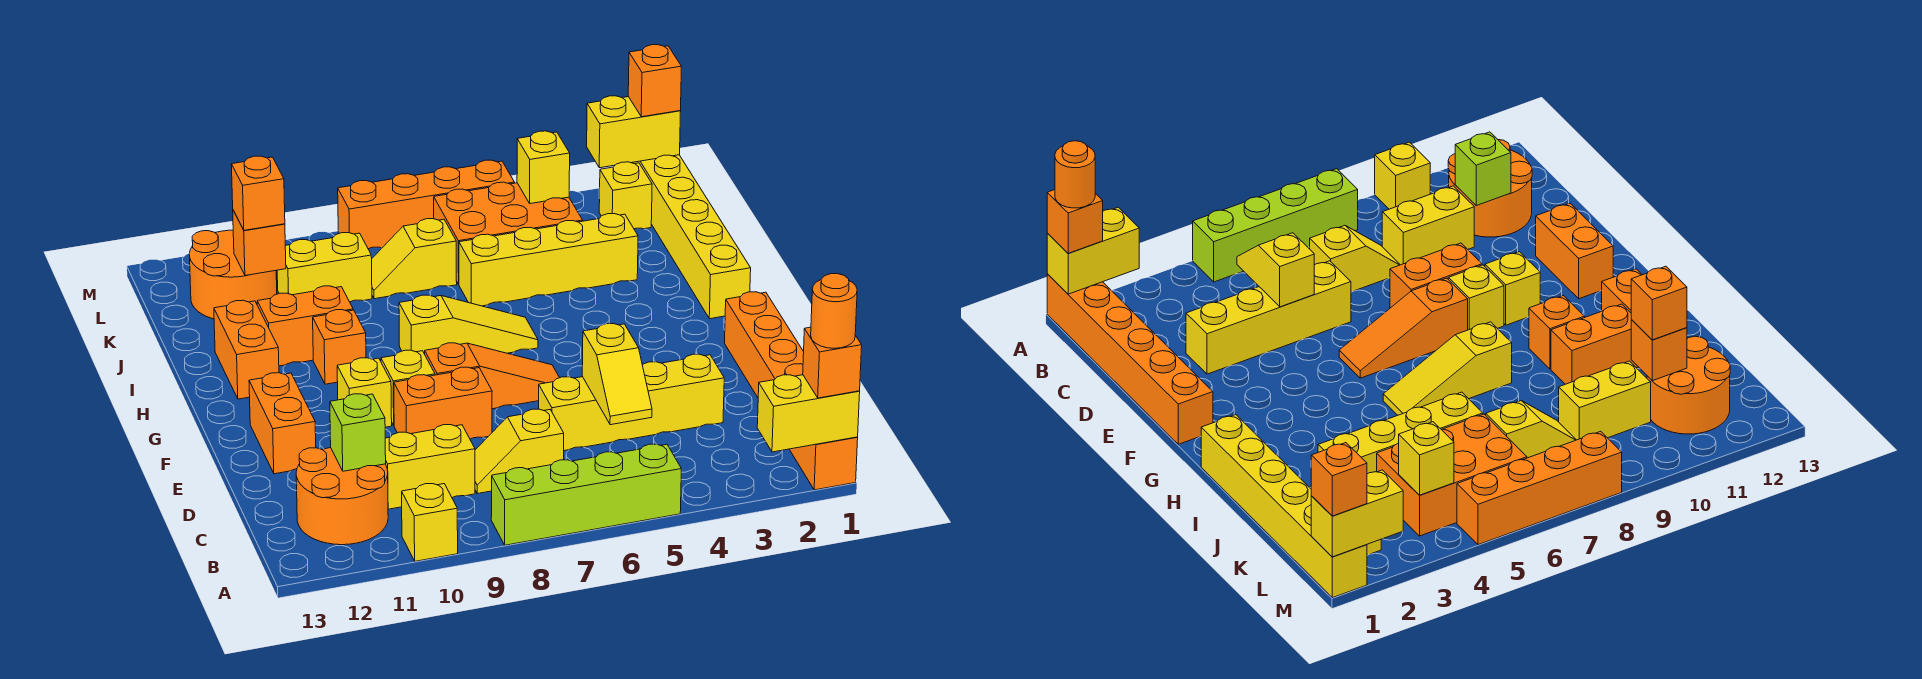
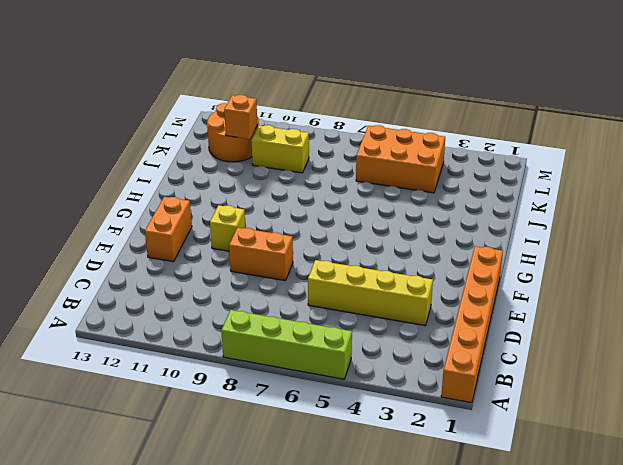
none -> yellow brick A10 level 1
none -> orange round brick B11:C12 level 1
none -> yellow slope C7:C8 level 1 top 7
none -> yellow brick C9:C10 level 1

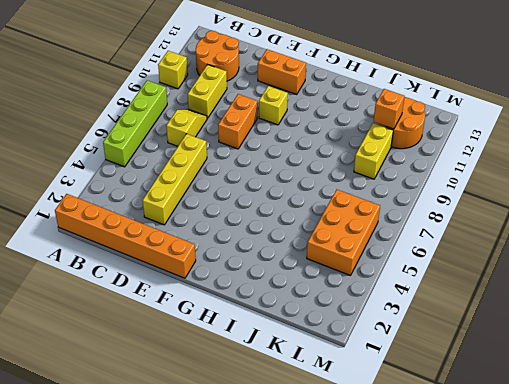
none -> orange slope F6:F8 level 1 top 8
none -> yellow brick F9 level 1
none -> yellow brick H1:M1 level 1
none -> yellow slope H6:H8 level 1 top 8

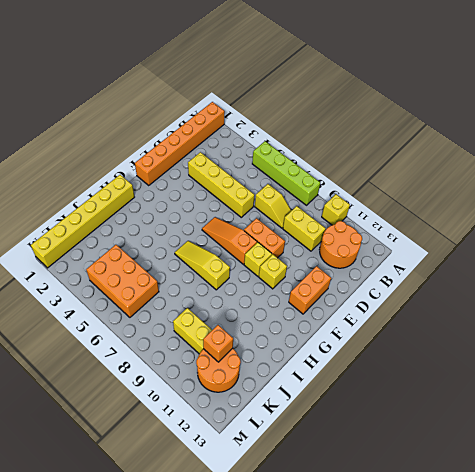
none -> orange brick H10 level 1
none -> orange brick H12:I12 level 1
none -> orange brick I10:I11 level 1
none -> yellow brick J3:J6 level 1

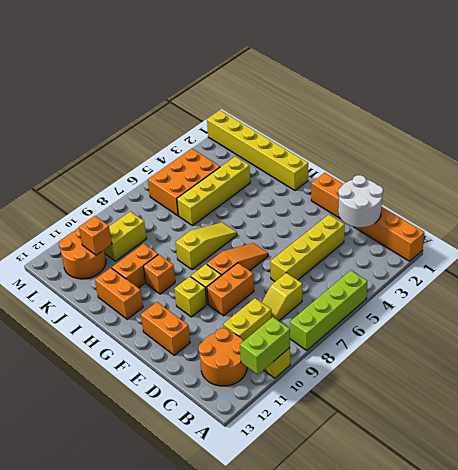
lime brick A10:A11 level 2 -> none
white round brick C1:D2 level 2 -> none
none -> yellow slope K7:K8 level 1 top 7
none -> yellow brick L2 level 1
none -> orange brick M5:M8 level 1
none -> yellow brick A1:A2 level 2

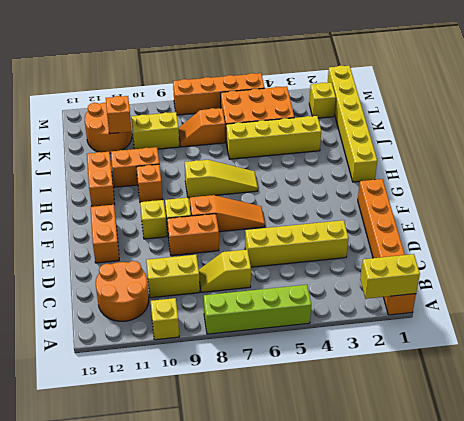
orange slope K7:K8 level 1 top 7 -> yellow slope K7:K8 level 1 top 7
none -> yellow slope C5:D5 level 2 top D
none -> lime brick C11 level 2
none -> yellow brick L4 level 2
none -> yellow brick M1:M2 level 2

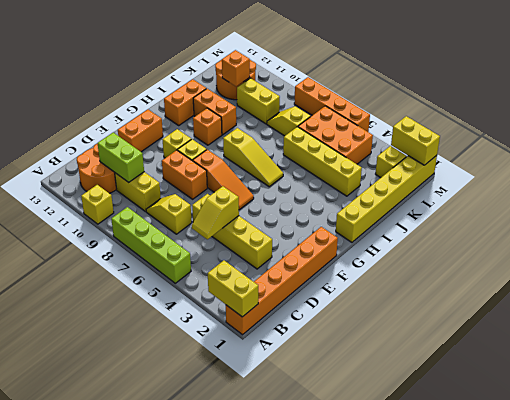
lime brick C10:C11 level 2 -> lime brick C11 level 2
none -> yellow brick L4 level 2
none -> orange brick A1 level 3
none -> orange brick K11 level 3
none -> orange brick M1 level 3

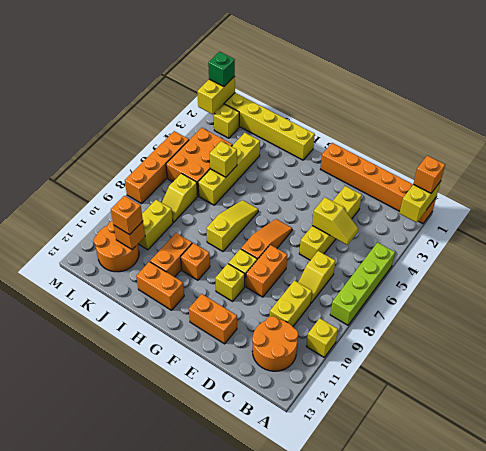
yellow brick J5 level 2 -> yellow brick L4 level 2
green brick M1 level 3 -> orange brick M1 level 3
none -> lime brick C11 level 2
none -> orange round brick A1 level 4

